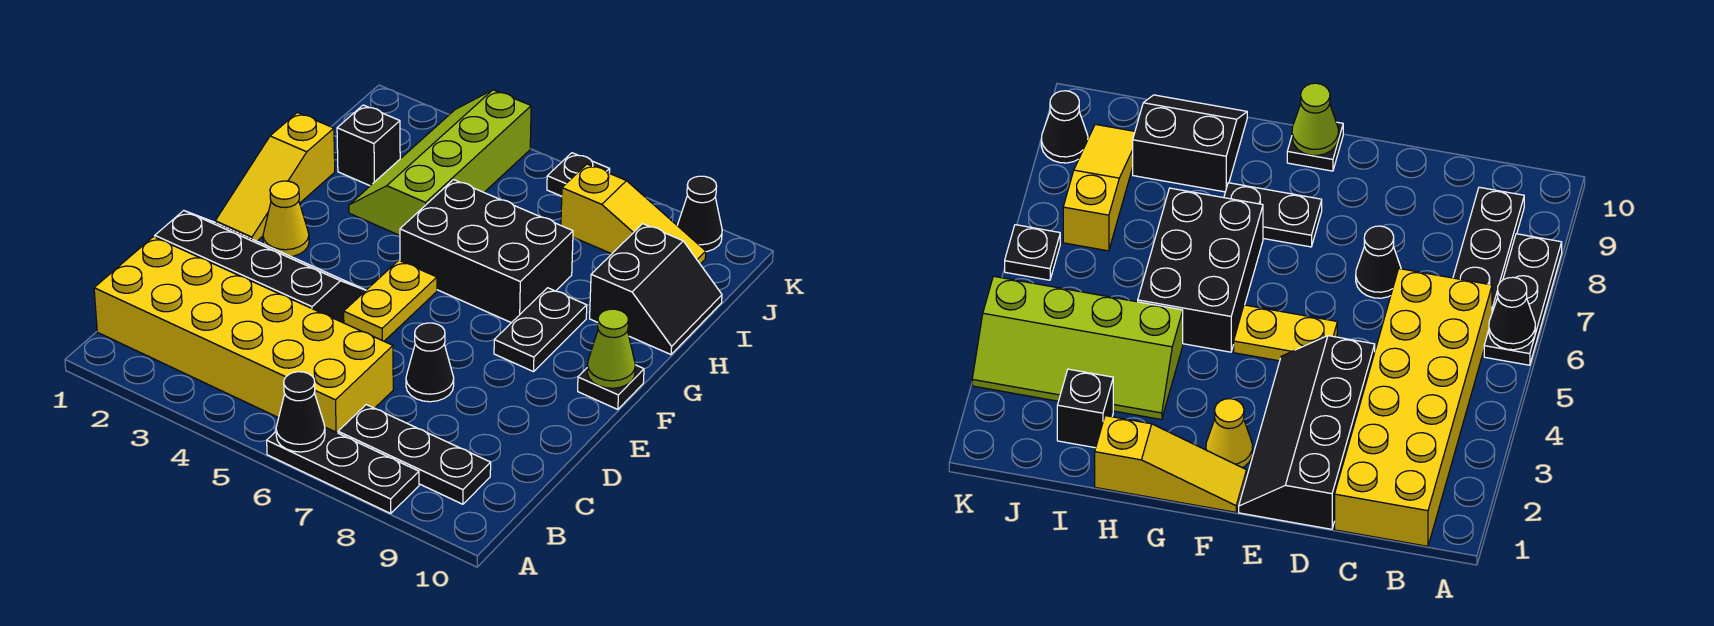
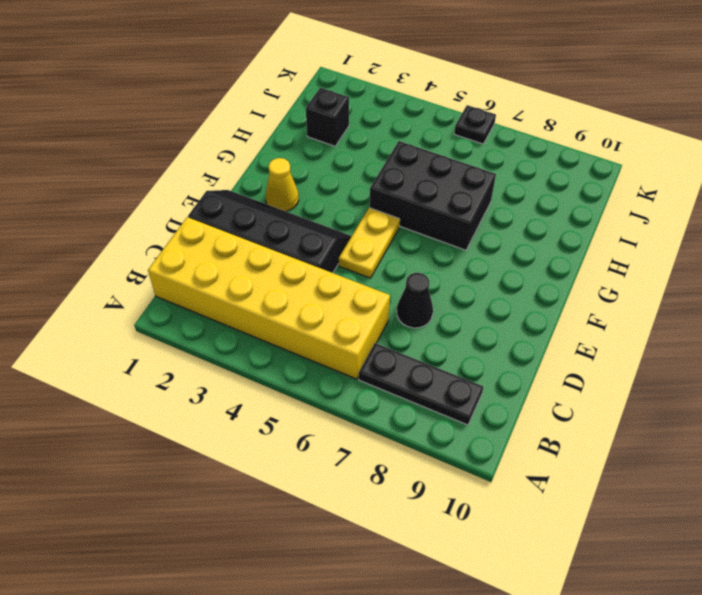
none -> black plate A6:A8 level 1
none -> yellow slope F1:H1 level 1 top H
none -> black plate F8:G8 level 1

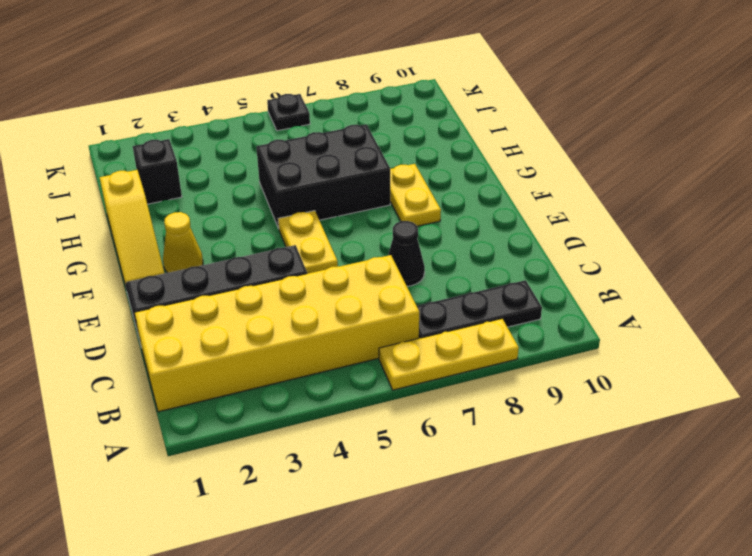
yellow plate A6:A8 level 1 -> black plate A6:A8 level 1
yellow plate F8:G8 level 1 -> black plate F8:G8 level 1
none -> black plate F10 level 1
none -> lime slope H3:K4 level 1 top 4
none -> black slope H9:I10 level 1 top 9

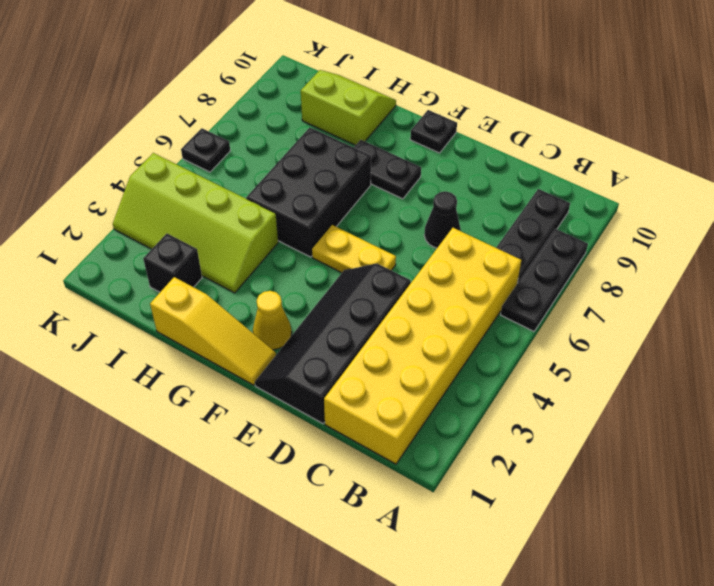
lime slope H9:I10 level 1 top 9 -> black slope H9:I10 level 1 top 9
none -> yellow slope J7:J9 level 1 top 7
none -> black cone K9 level 1
none -> black cone A6 level 2

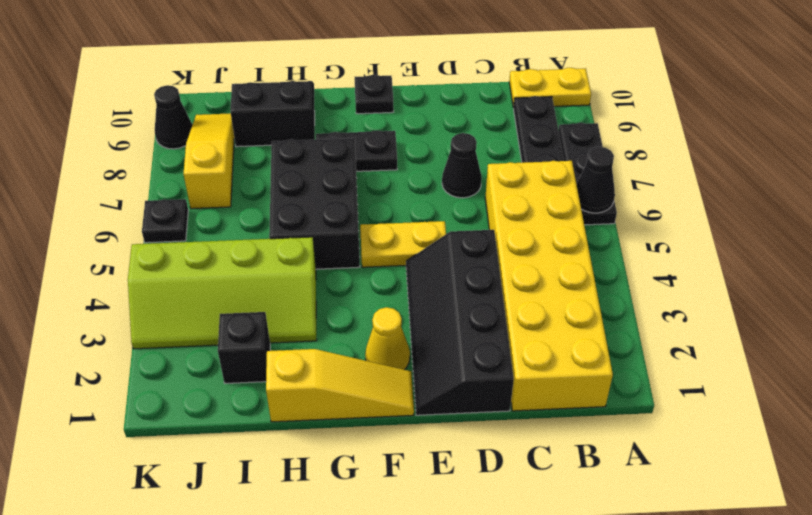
yellow plate A10:B10 level 1 -> none
none -> lime cone F10 level 2

